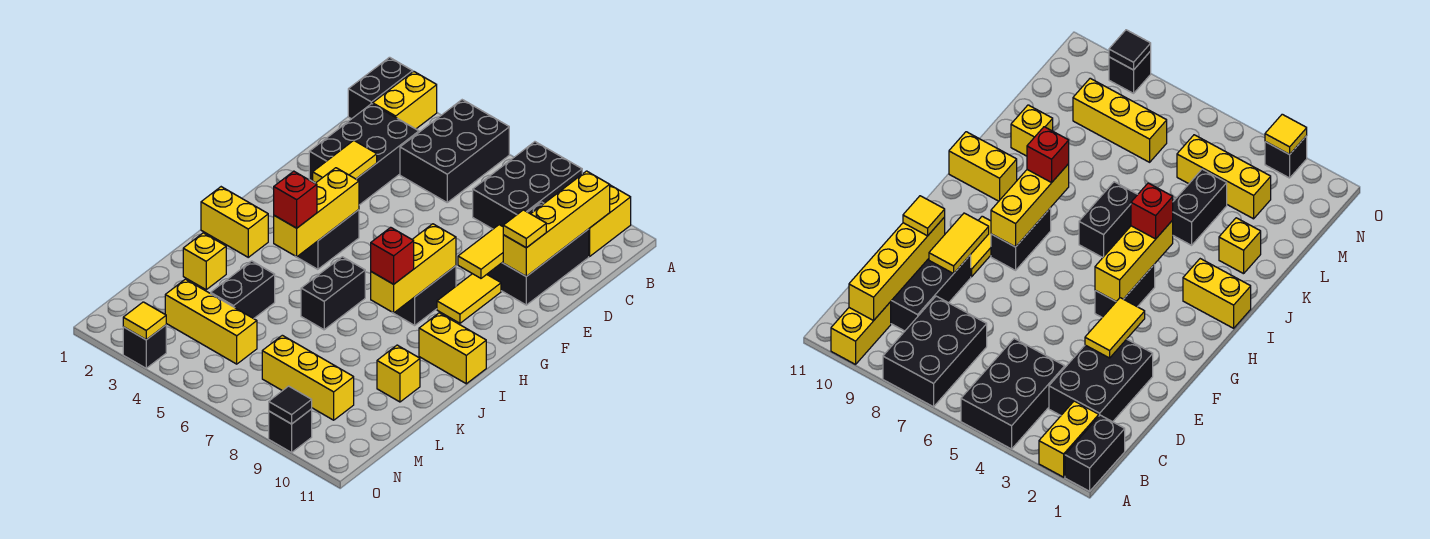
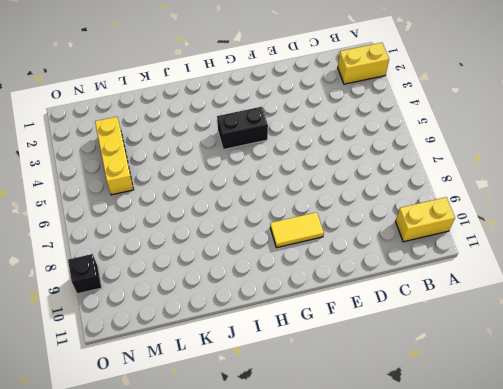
none -> black brick A1:B1 level 1
none -> black brick A4:C5 level 1
none -> black brick A7:C8 level 1
none -> black brick C2:E3 level 1

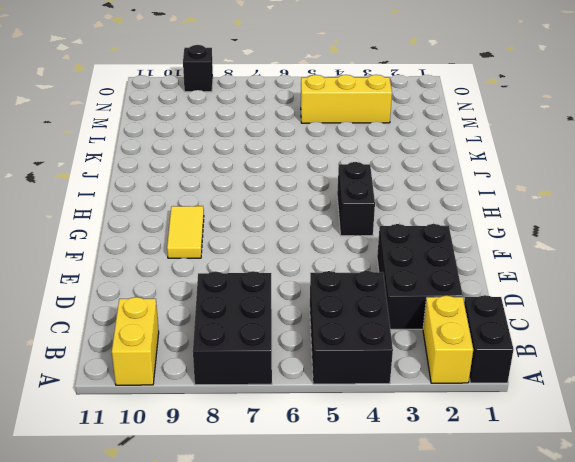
none -> black brick C9:E10 level 1
none -> black brick G8:H8 level 1
none -> yellow brick I1:I2 level 1
none -> black brick I6:J6 level 1

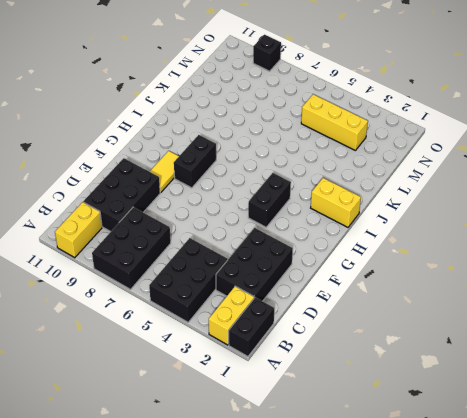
none -> black brick I6:J6 level 1
none -> yellow brick I10:I11 level 1
none -> yellow brick K2 level 1
none -> black brick K4:L4 level 1

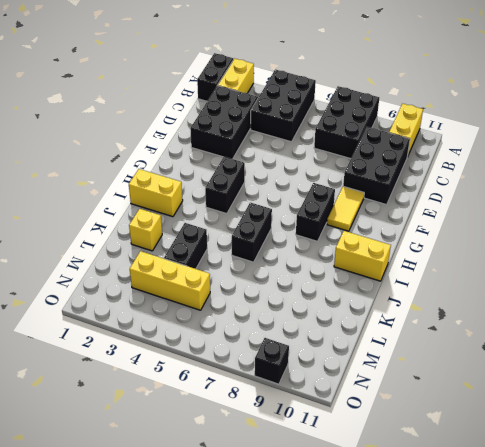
none -> yellow brick K10 level 1
none -> yellow brick M7:M9 level 1
none -> black brick O3 level 1
none -> yellow brick B10:E10 level 2

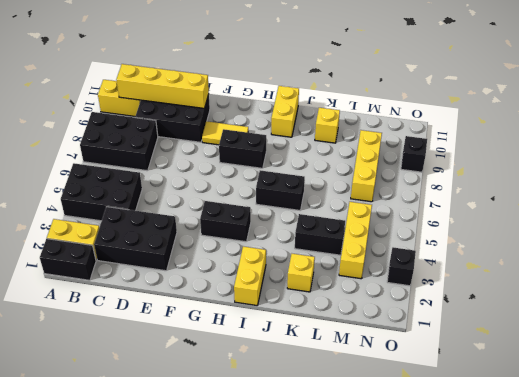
none -> yellow tile E3:F3 level 2
none -> yellow tile E9:F9 level 2
none -> yellow brick G4:I4 level 2
none -> yellow brick G8:I8 level 2

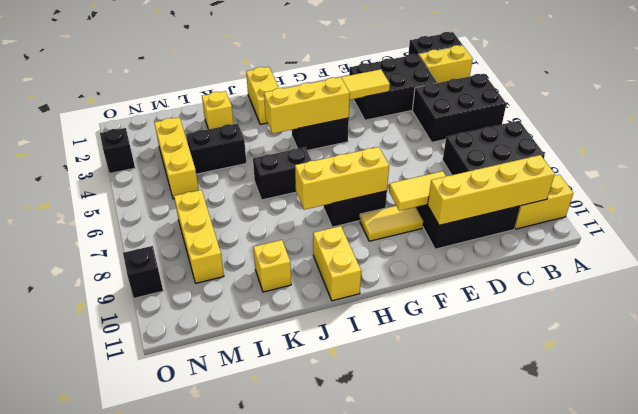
none -> yellow tile O3 level 2
none -> black tile O9 level 2
none -> yellow tile E10 level 3
none -> red brick I4 level 3

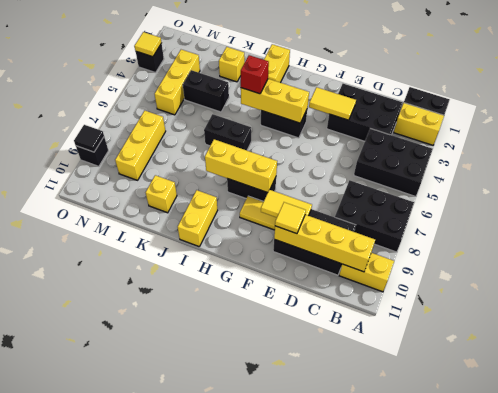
none -> red brick I8 level 3

